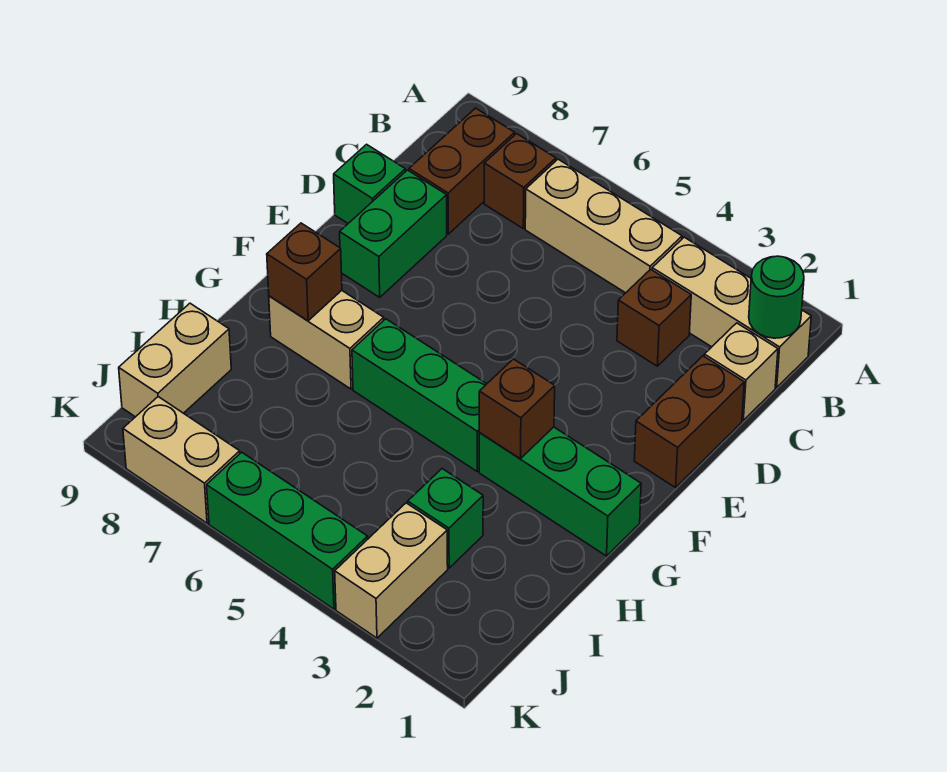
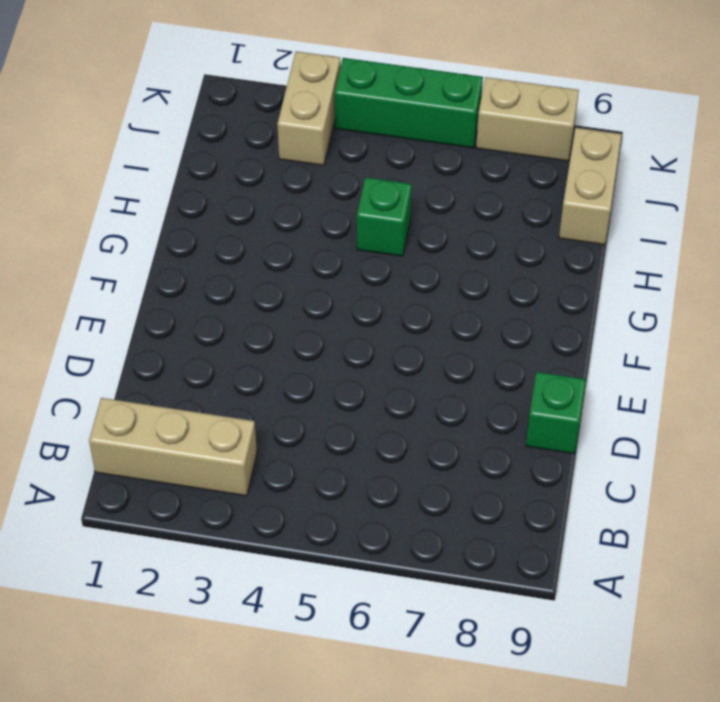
green brick H5 level 1 -> green brick I3 level 1
none -> tan brick B4:B6 level 1
none -> brown brick B7 level 1
none -> brown brick B8:C8 level 1

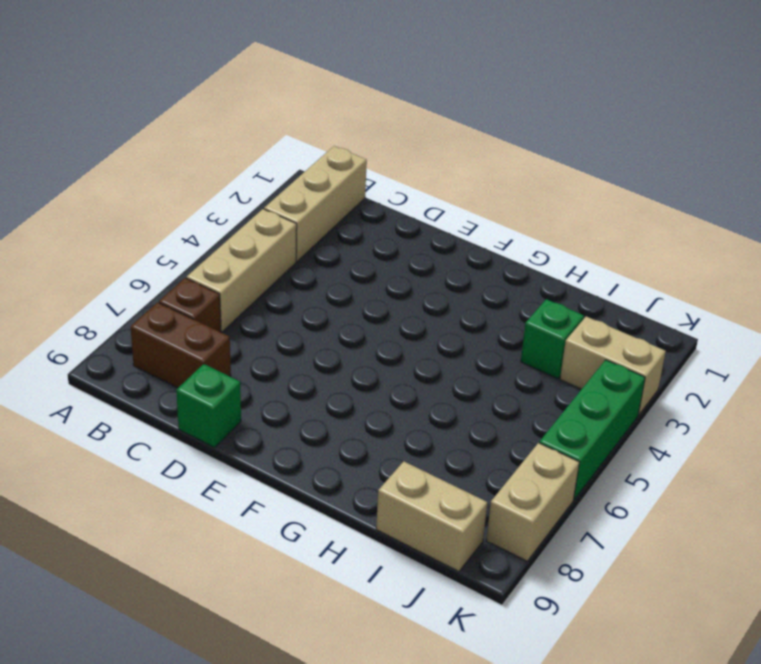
none -> tan brick C1 level 1
none -> brown brick C3 level 1
none -> brown brick D1:E1 level 1

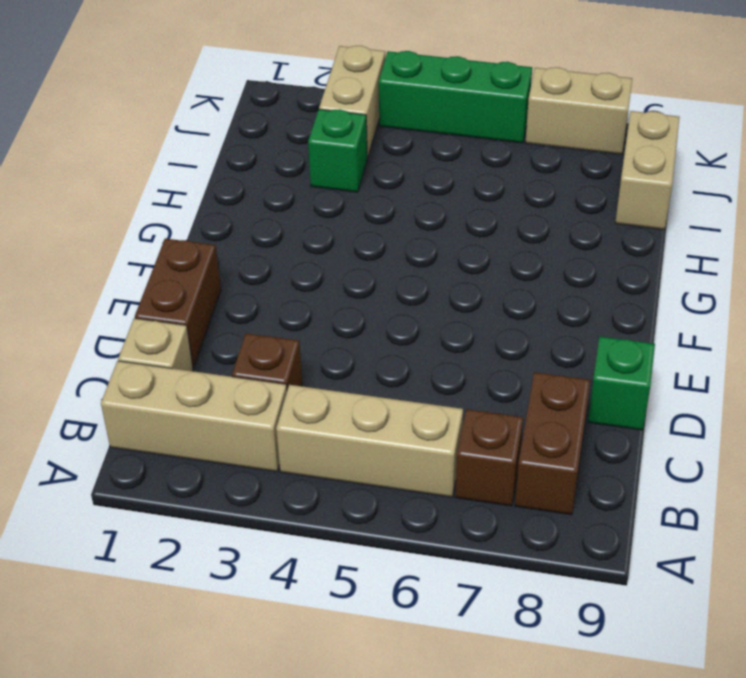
none -> green brick D8:E8 level 1
none -> green brick G1:G3 level 1
none -> green brick G4:G6 level 1

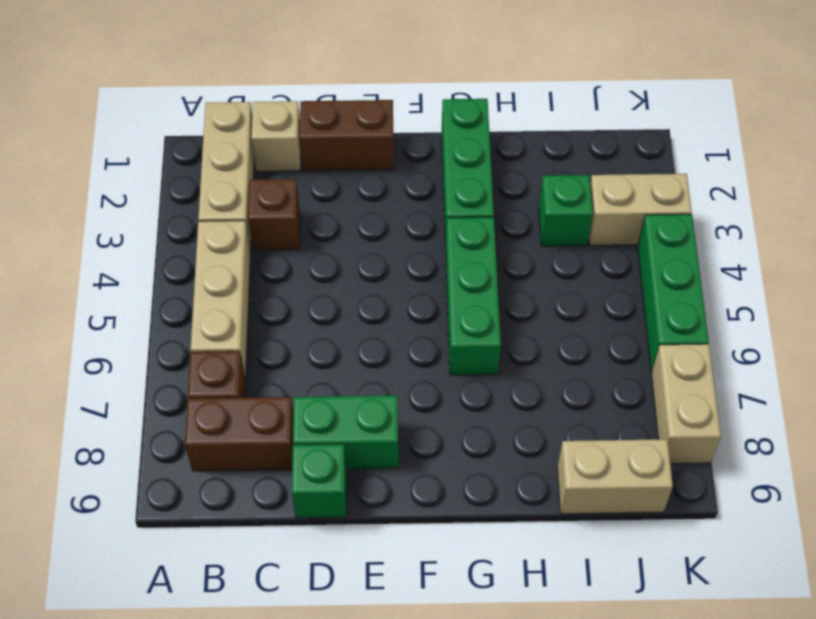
none -> tan brick G7:G8 level 1
none -> green round brick B1 level 2
none -> brown brick G3 level 2

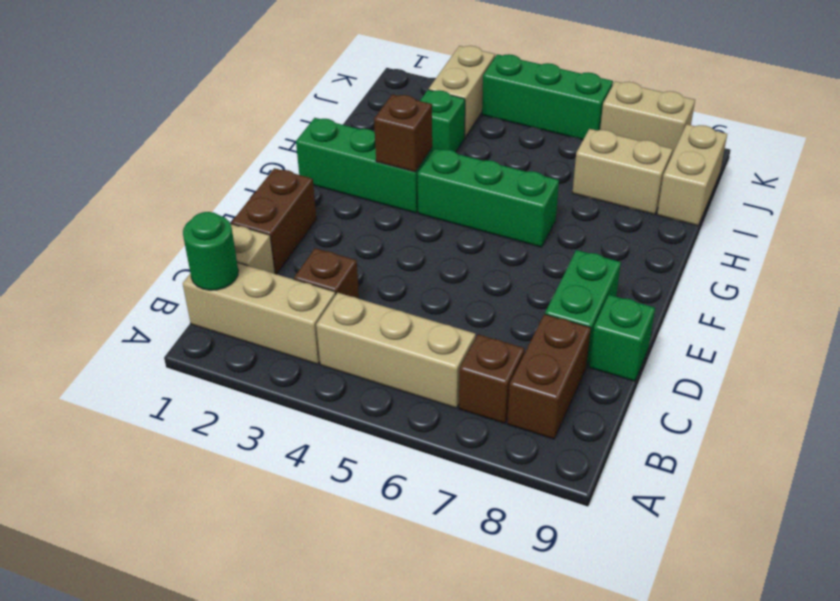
tan brick I7:I8 level 1 -> tan brick G7:G8 level 1
none -> brown brick G8 level 2

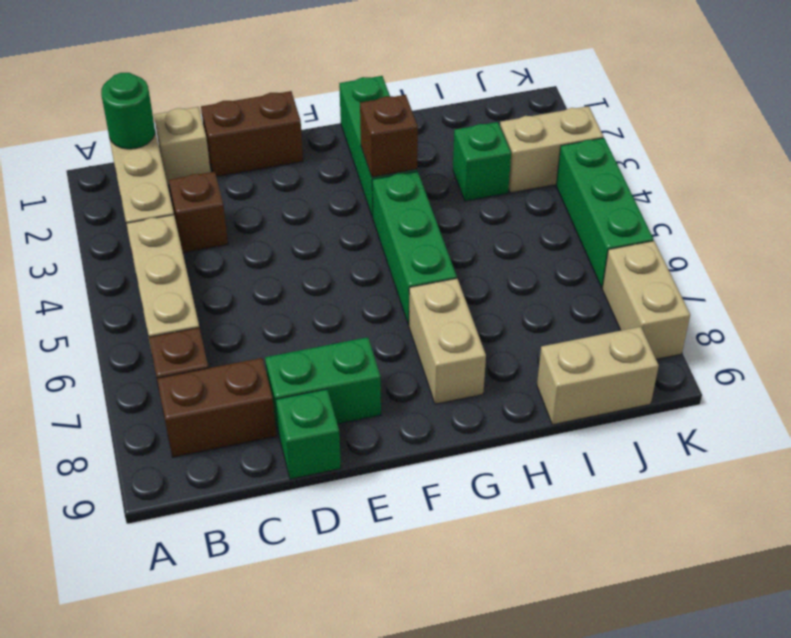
none -> brown brick G8 level 2

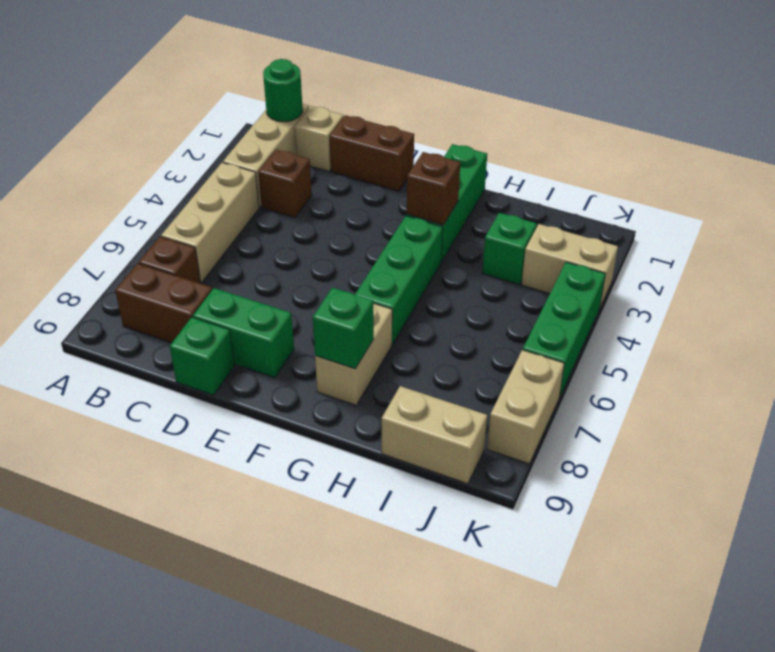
green brick G8 level 2 -> brown brick G8 level 2

